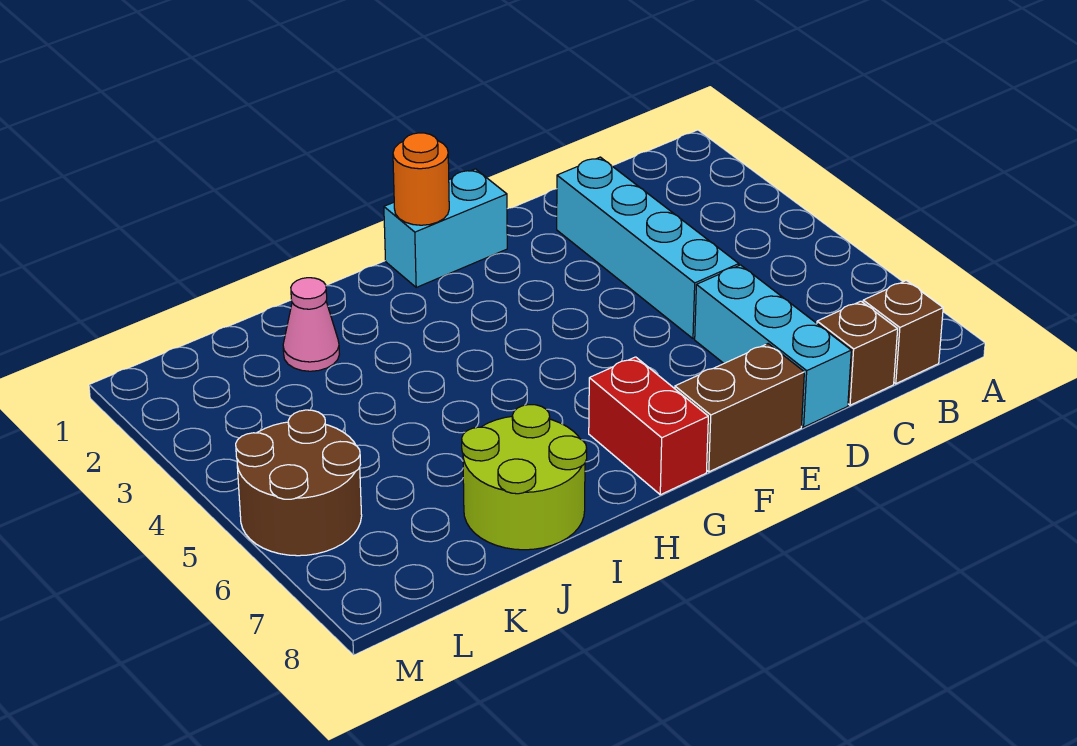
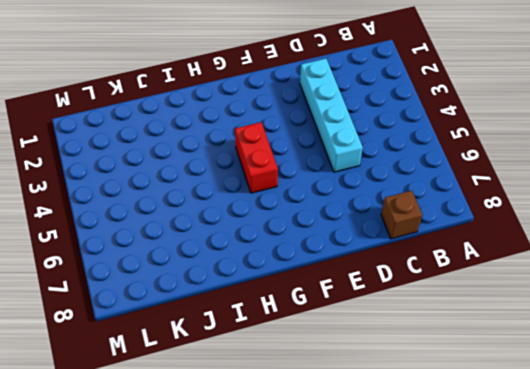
red brick G4:G5 level 1 -> red brick G7:G8 level 1
none -> brown brick B8 level 1
none -> cyan brick D6:D8 level 1

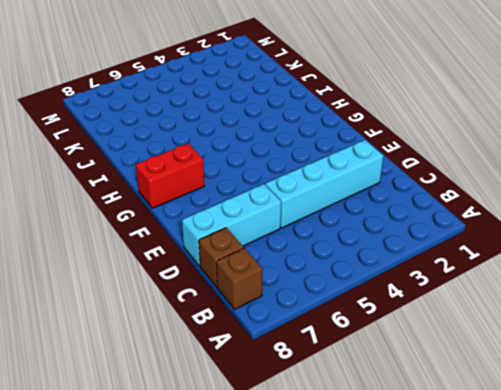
none -> brown brick E8:F8 level 1
none -> cyan brick F1:G1 level 1

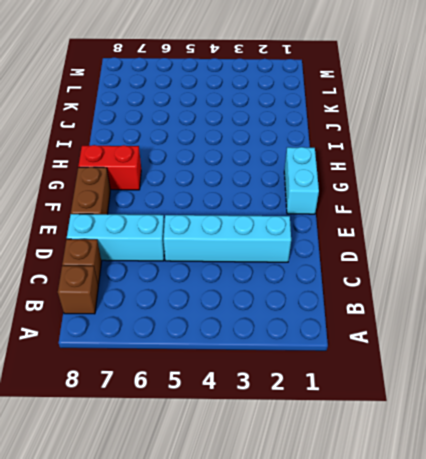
none -> lime round brick I7:J8 level 1
none -> pink cone J2 level 1

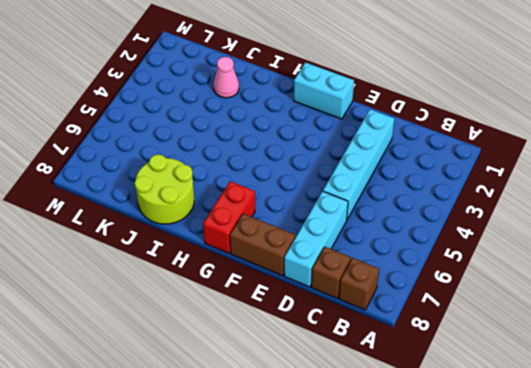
none -> brown round brick L5:M6 level 1
none -> orange round brick G1 level 2

